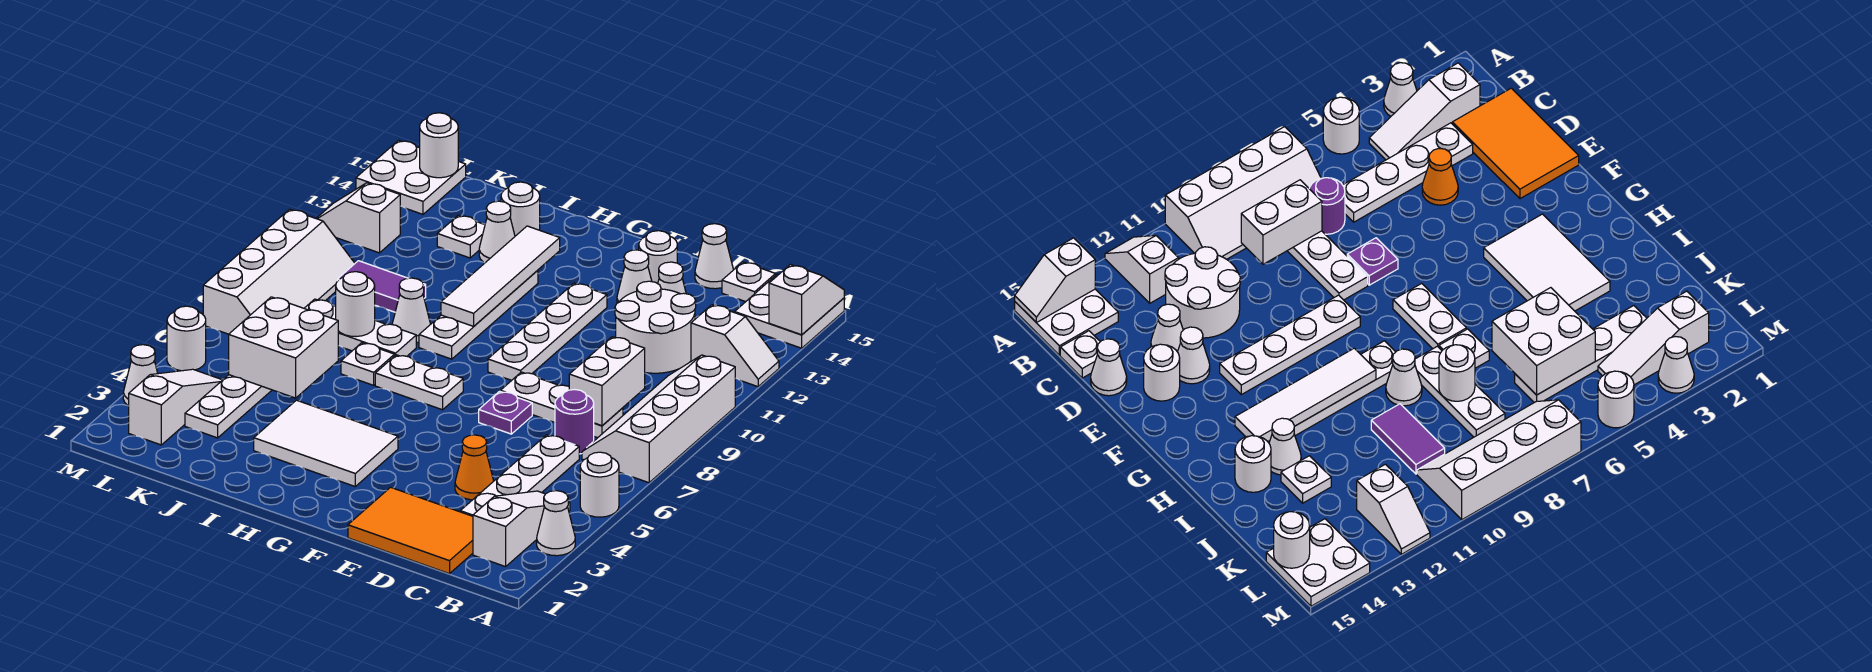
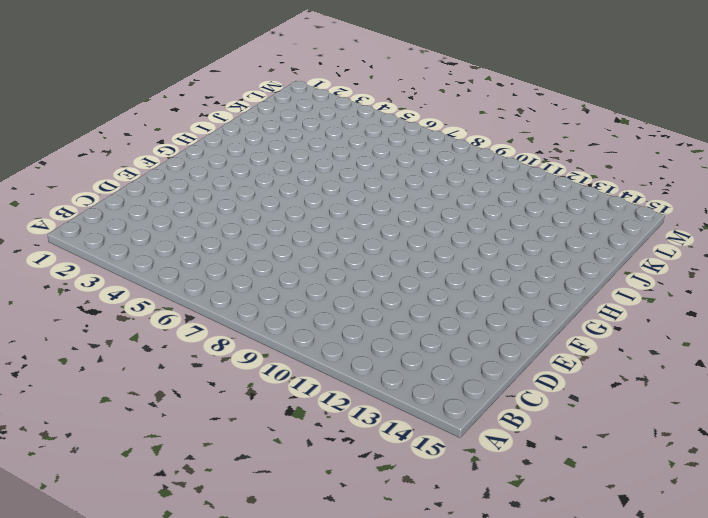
none -> white cone A3 level 1
none -> white round brick A5 level 1
none -> white slope A7:B10 level 1 top A
none -> white slope A12:B12 level 1 top B

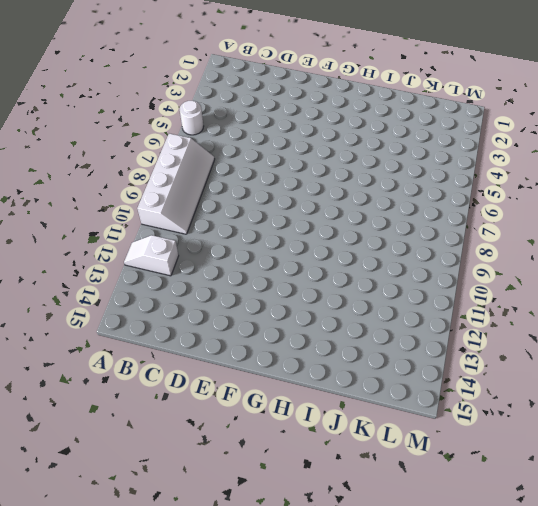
none -> white cone A3 level 1
none -> white plate A14:B15 level 1
none -> white slope B2:B4 level 1 top 2
none -> orange tile C1:E2 level 1

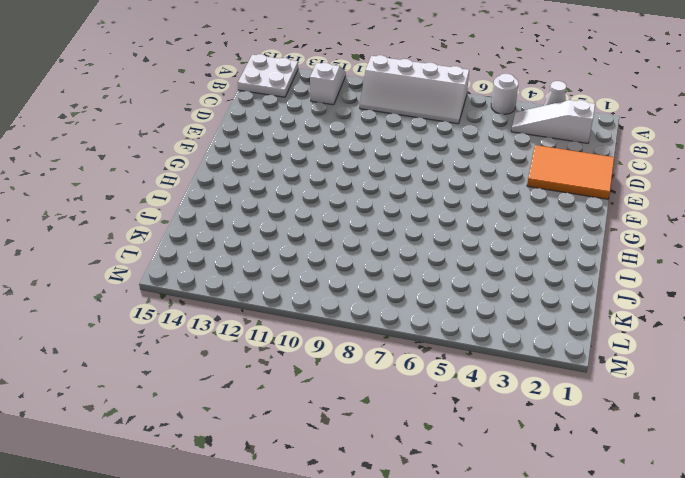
orange tile D1:E3 level 1 -> orange tile C1:E2 level 1
none -> white plate C3:C6 level 1
none -> purple round brick C7 level 1
none -> white plate C8:E8 level 1
none -> white round brick C11:D12 level 1

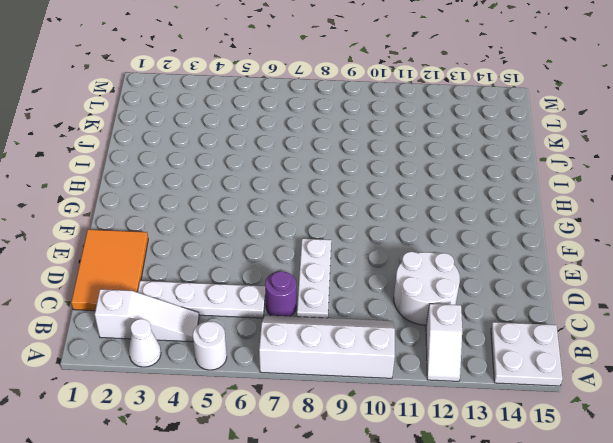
none -> white plate C15 level 1
none -> orange cone D4 level 1
none -> white cone D13 level 1
none -> white cone D15 level 1

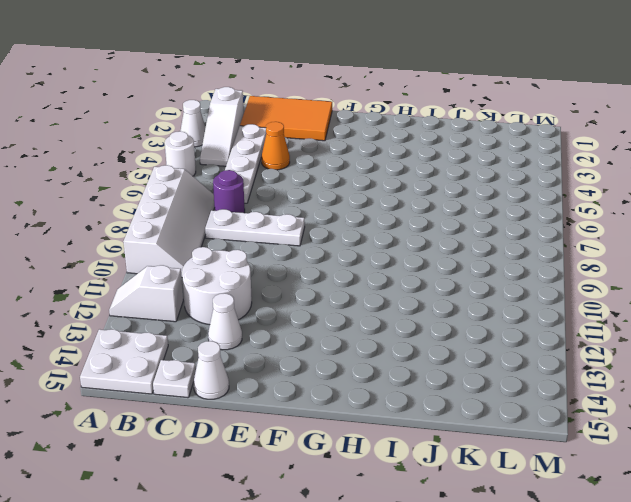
none -> purple plate E7 level 1
none -> white cone E13 level 1
none -> white round brick E14 level 1
none -> white plate F9:F12 level 1

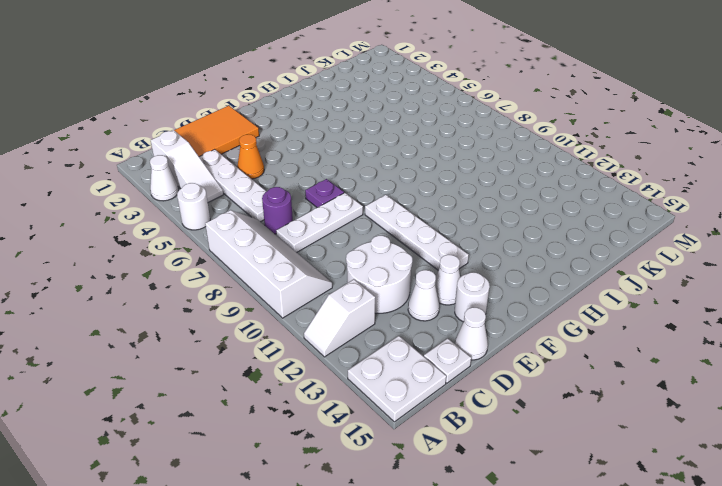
none -> white tile G3:I4 level 1
none -> white plate G7:H7 level 1
none -> white plate H9:H12 level 1
none -> white plate I7 level 1

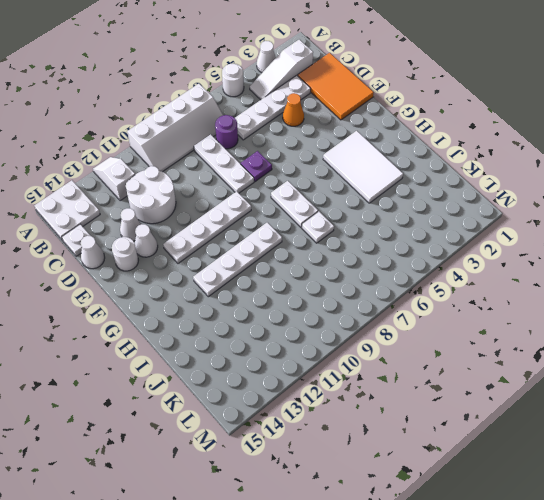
none -> white plate I8:K8 level 1
none -> white cone I9 level 1
none -> white cone I13 level 1
none -> white round brick I14 level 1

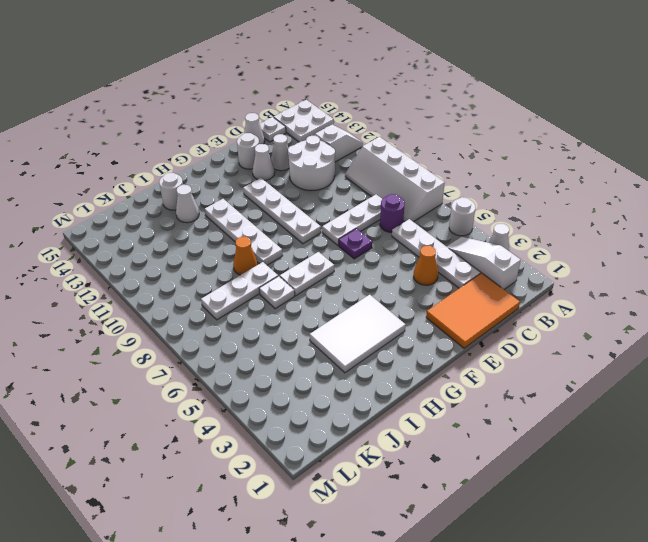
orange cone I9 level 1 -> white cone I9 level 1
none -> purple tile J10:K10 level 1
none -> white plate J13 level 1
none -> white plate K3:K6 level 1
none -> white slope L2:L4 level 1 top 2

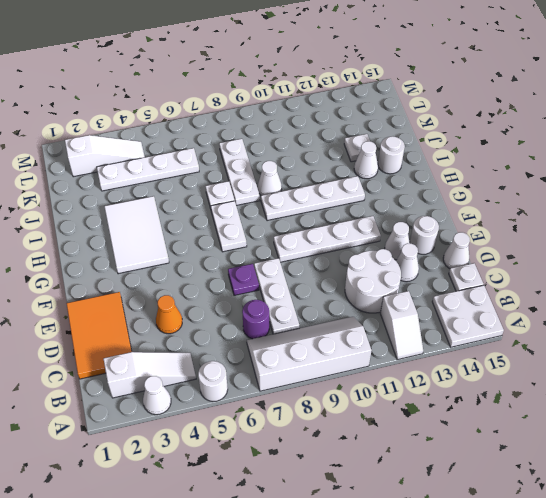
none -> white plate C3:C6 level 1
none -> purple tile J10:K10 level 1
none -> white slope L7:M10 level 1 top M
none -> white slope L12:M12 level 1 top L

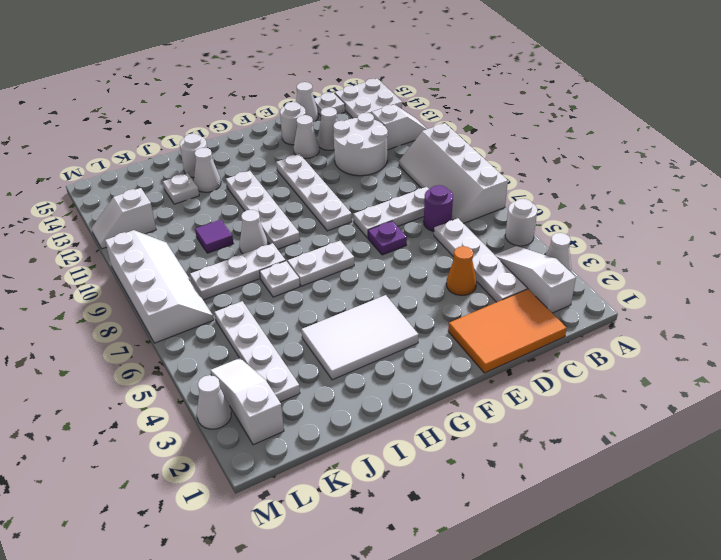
purple tile J10 level 1 -> purple tile J10:K10 level 1
none -> white plate L14:M15 level 1
none -> white round brick M5 level 1
none -> white slope A14:A15 level 2 top 14
none -> white brick C8:C9 level 2

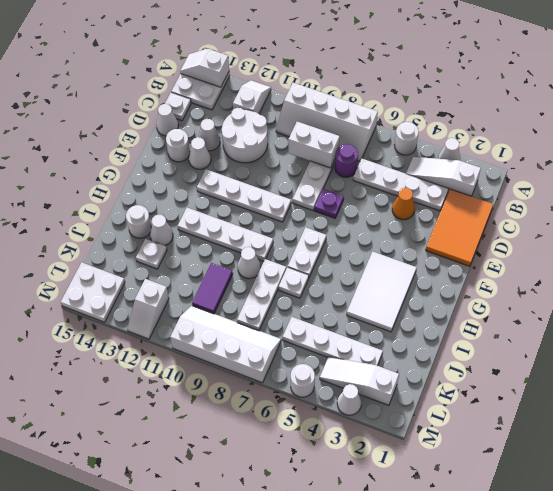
none -> white tile H10:H13 level 2
none -> white brick J5:K6 level 2
none -> white round brick J8 level 2
none -> white round brick L15 level 2

